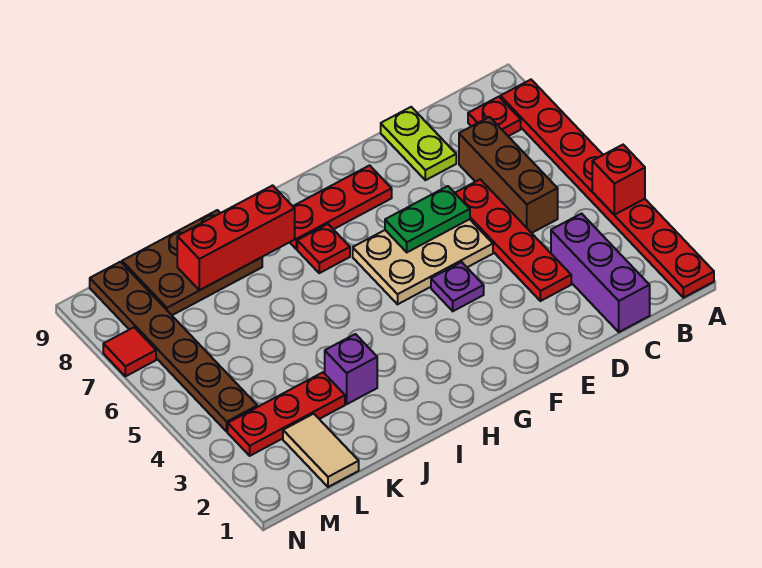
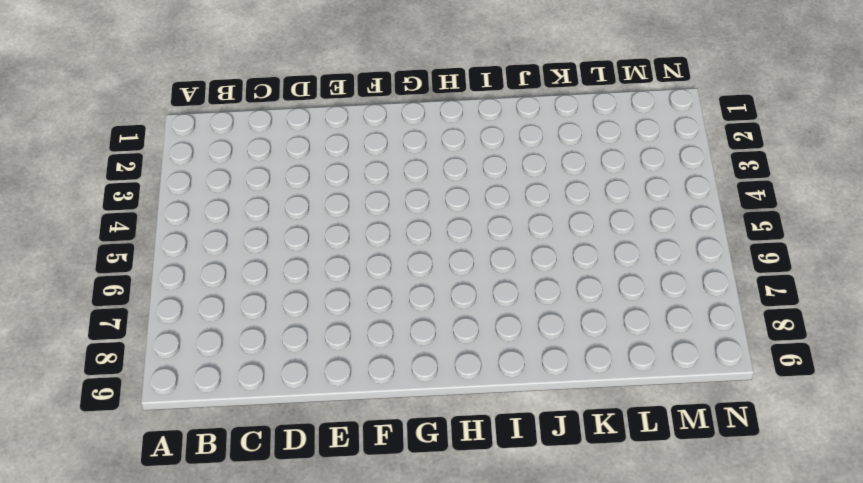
none -> red plate A1:A8 level 1
none -> red plate B8 level 1
none -> purple brick C1:C3 level 1

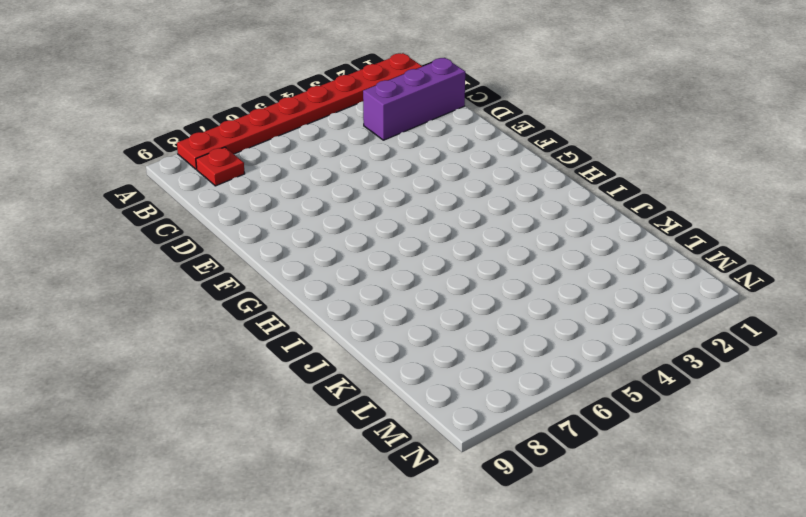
none -> brown brick C5:C7 level 1
none -> red plate D3:D6 level 1
none -> lime plate D8:D9 level 1

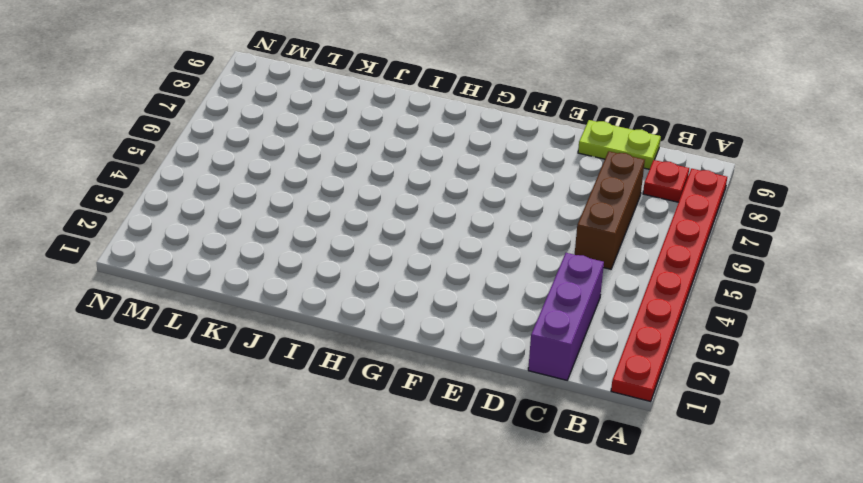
lime plate C9:D9 level 1 -> lime plate D8:D9 level 1
none -> red plate D3:D6 level 1
none -> tan plate E5:G6 level 1
none -> purple plate F4 level 1

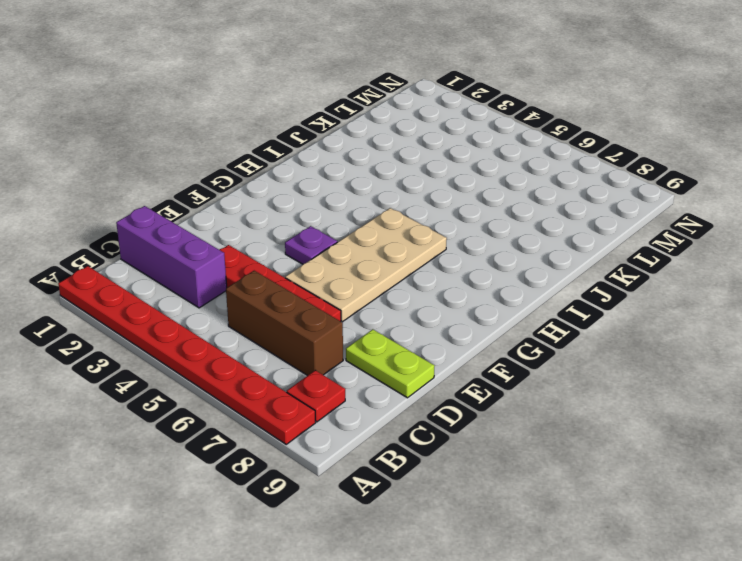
tan plate E5:H6 level 1 -> tan plate E5:G6 level 1
none -> red plate F8:H8 level 1
none -> red plate H7 level 1
none -> purple brick J3 level 1

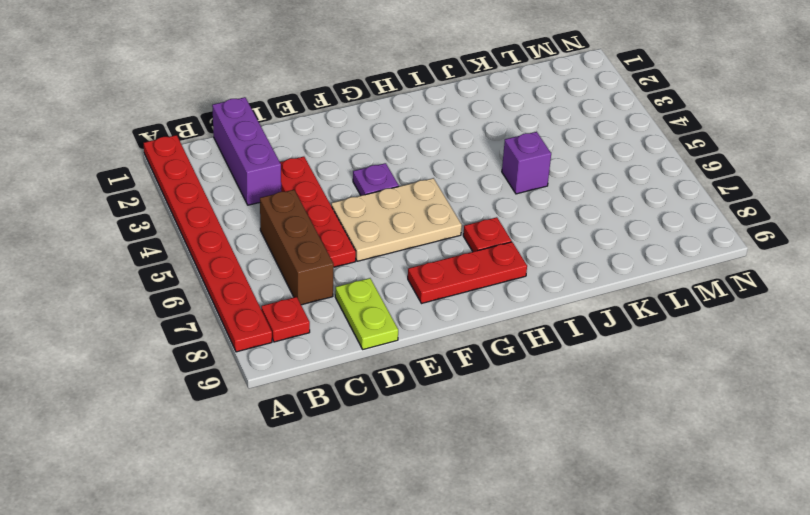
purple brick J5 level 1 -> purple brick J3 level 1
none -> brown plate J8:L9 level 1
none -> red plate K3:M3 level 1
none -> tan tile L1:L2 level 1

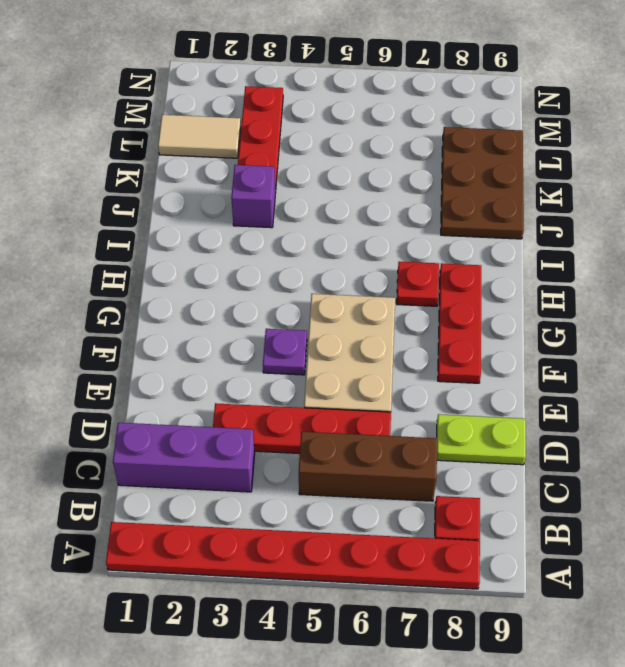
none -> brown plate M4:M9 level 1
none -> red tile N7 level 1
none -> red brick A4 level 2

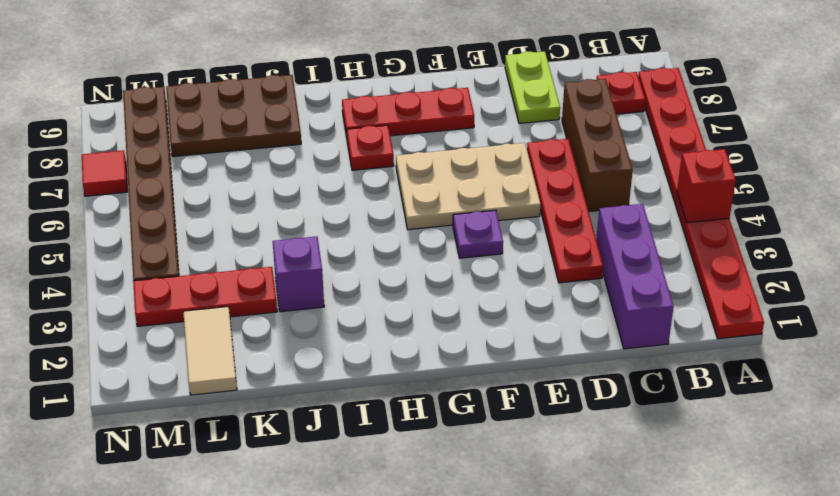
none -> green plate E6:F6 level 2
none -> red brick I8:K8 level 2

